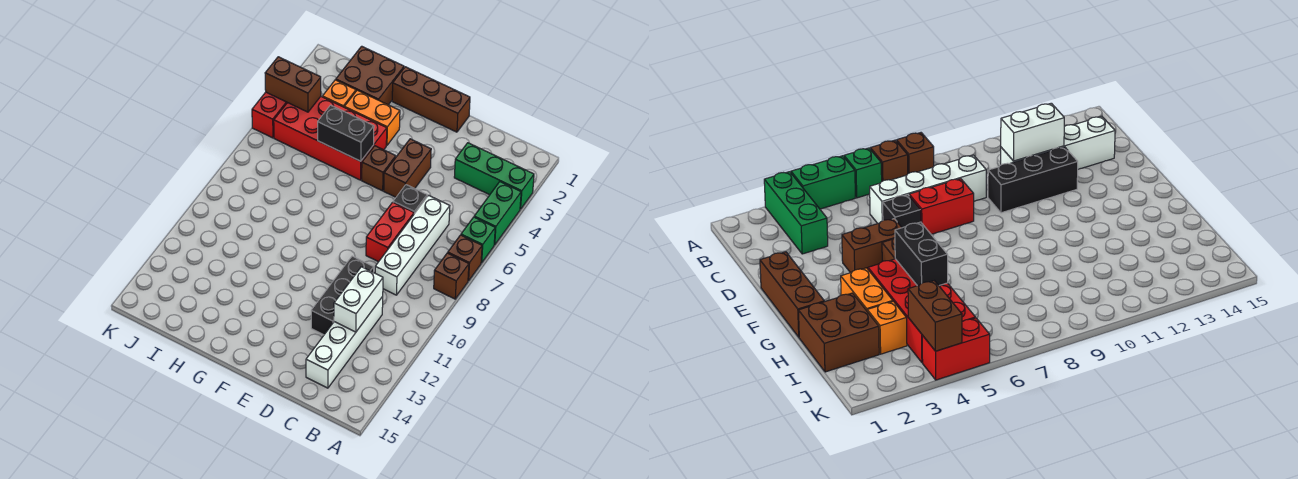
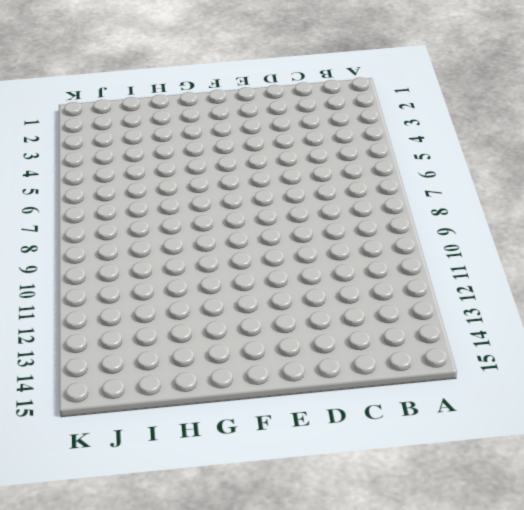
none -> green brick A3:C3 level 1
none -> green brick A4:A5 level 1
none -> green brick A6 level 1

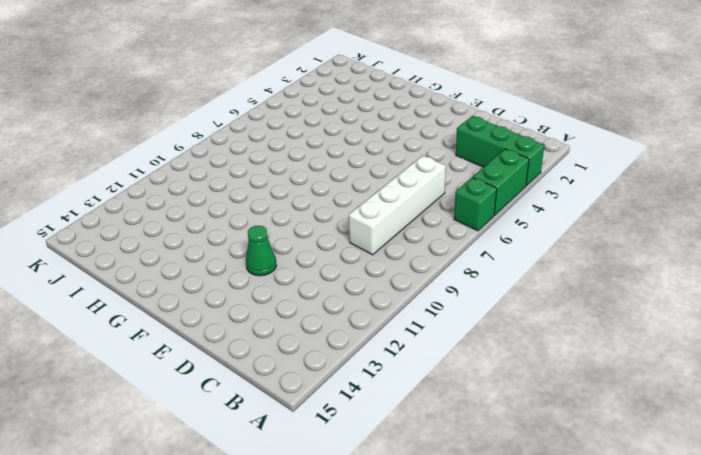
green cone E12 level 1 -> none
none -> brown brick A7 level 1
none -> brown brick A8 level 1
none -> white brick C11:C14 level 1

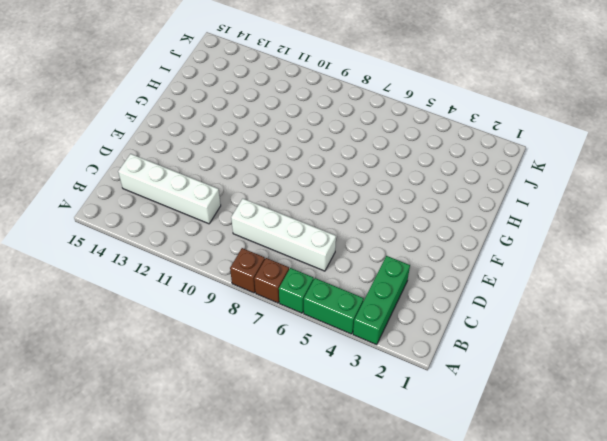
none -> black brick D6 level 1
none -> red brick D7:D8 level 1
none -> black brick D10:D12 level 1

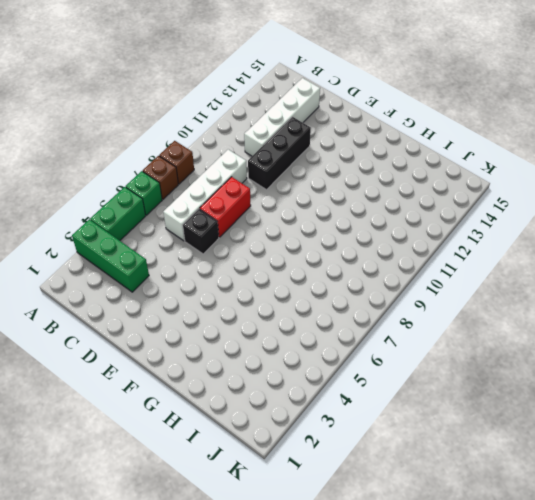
none -> brown brick E1:G1 level 1
none -> brown brick E4:E5 level 1
none -> brown brick F5 level 1

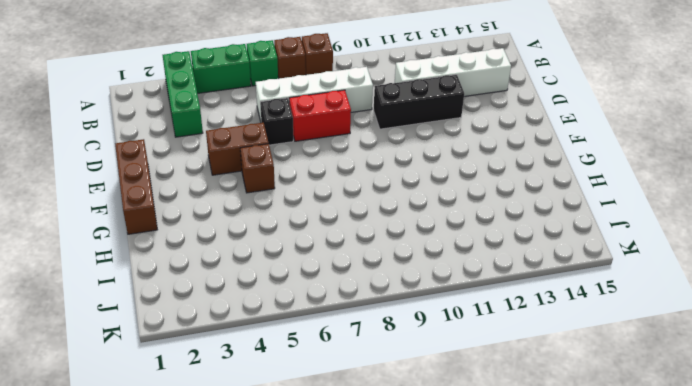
none -> orange brick G3:H3 level 1
none -> red brick G4:J5 level 1
none -> brown brick H1:I2 level 1

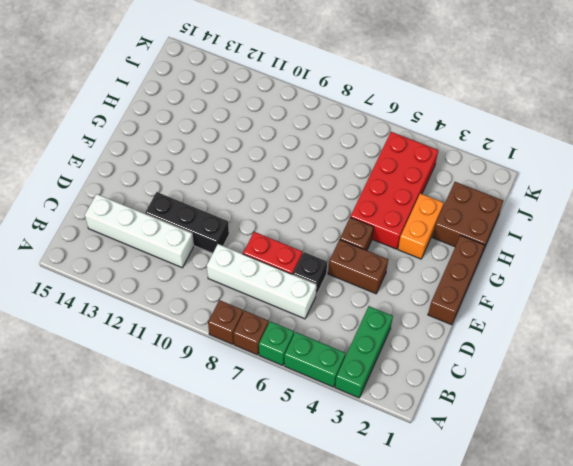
none -> orange brick I3 level 1
none -> red brick K4:K5 level 1
none -> white brick C11:C12 level 2

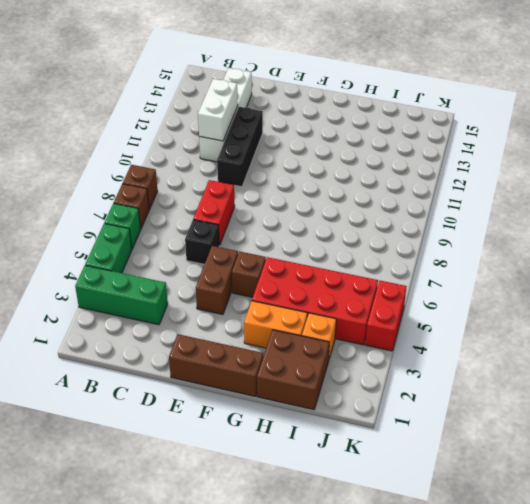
none -> white brick C6:C9 level 1
none -> black brick G5:H5 level 2
none -> brown brick J4:K4 level 2

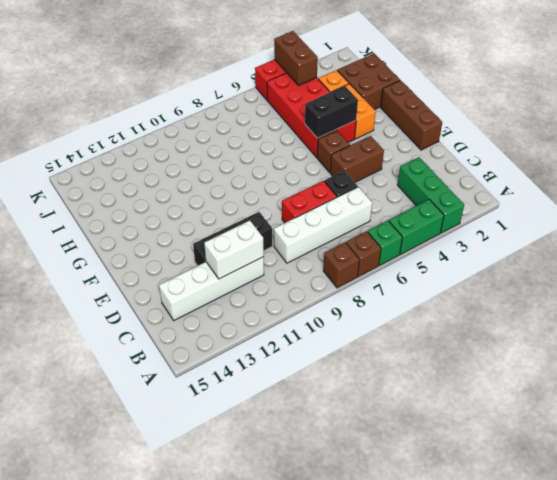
black brick G4:G5 level 2 -> black brick G5:H5 level 2

